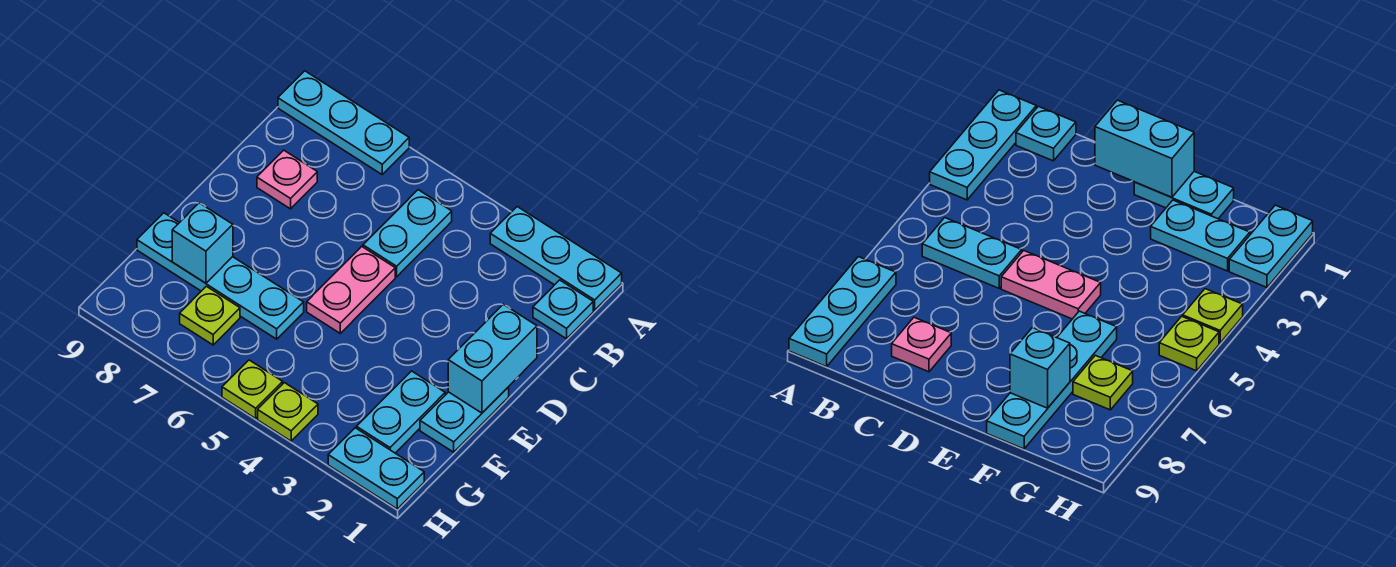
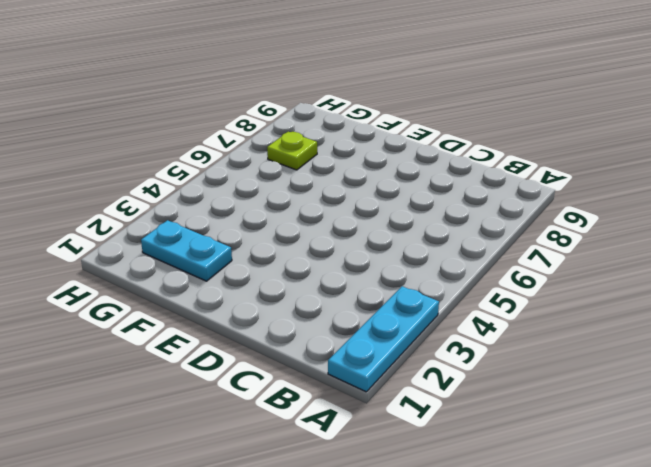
none -> cyan plate A7:A9 level 1
none -> cyan plate B1 level 1
none -> cyan plate B5:C5 level 1

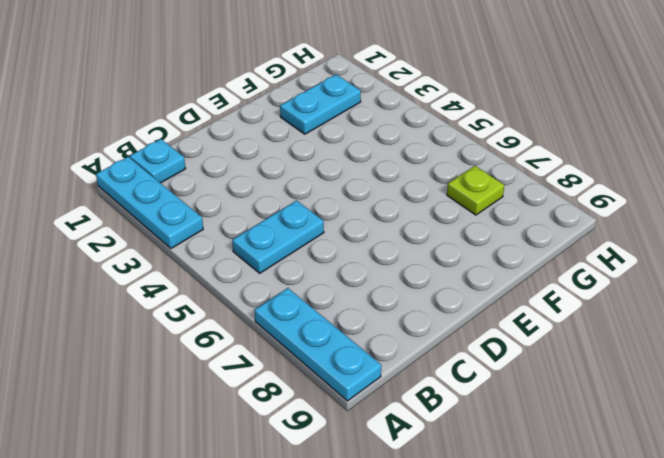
none -> pink plate C8 level 1
none -> pink plate D5:E5 level 1
none -> cyan plate E1:F1 level 1

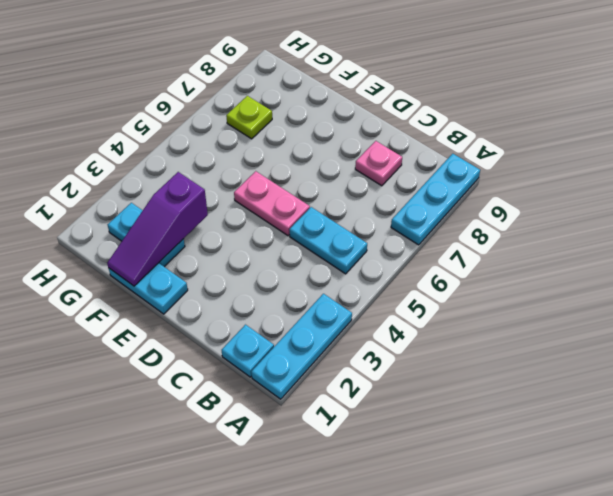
purple slope F1:F3 level 2 top 3 -> none
none -> cyan plate F6:F9 level 1
none -> cyan plate H1:H2 level 1
none -> lime plate H4 level 1

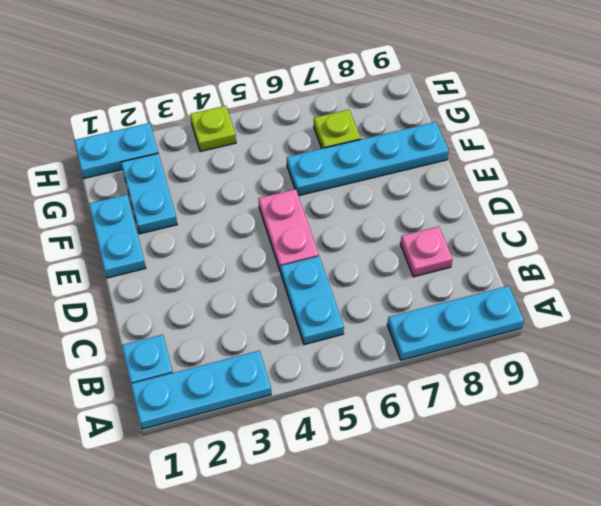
none -> lime plate H5 level 1
none -> cyan brick D1:E1 level 2
none -> cyan brick F8 level 2

